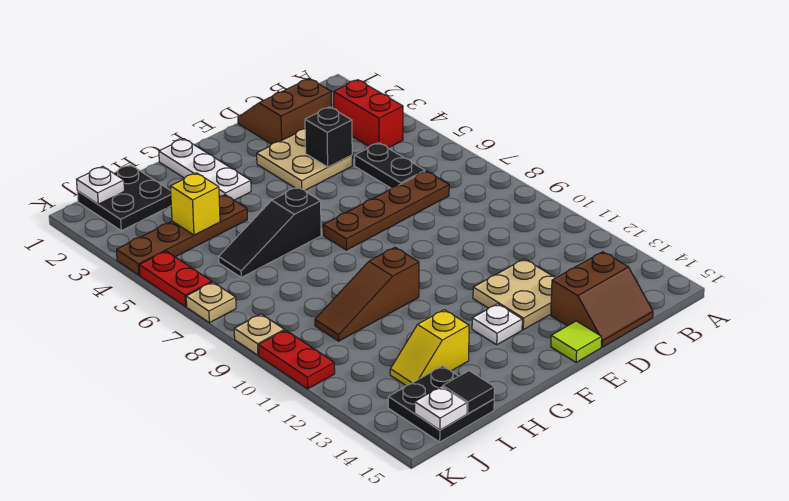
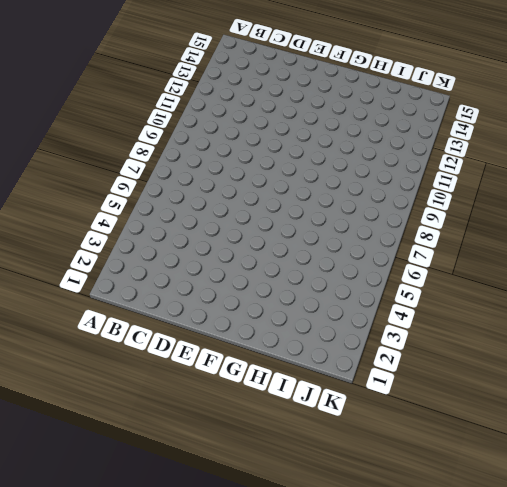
none -> red brick B3:B4 level 1
none -> brown slope C1:D2 level 1 top 2
none -> black plate C5:C6 level 1

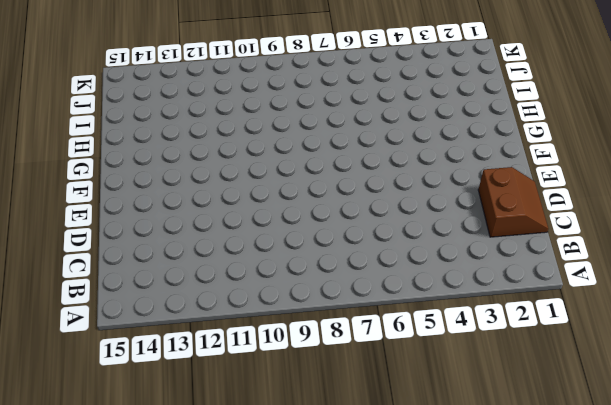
none -> red brick B3:B4 level 1
none -> black plate C5:C6 level 1
none -> brown plate C7:F7 level 1

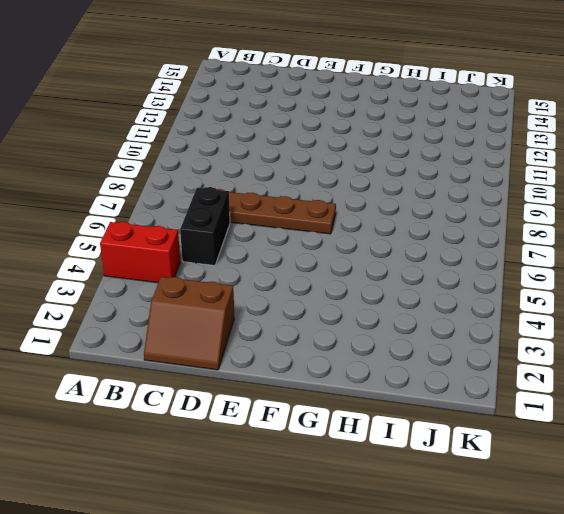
red brick A4:B4 level 1 -> red brick B3:B4 level 1
black brick C5:C6 level 1 -> black plate C5:C6 level 1
none -> brown slope C14:D15 level 1 top 14
none -> tan plate D3:E4 level 1
none -> tan plate D12:E13 level 1

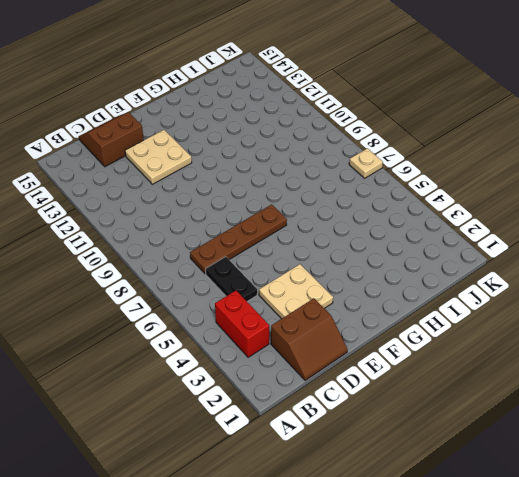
none -> lime tile E15 level 1
none -> white plate F13 level 1
none -> white plate G1:G3 level 1

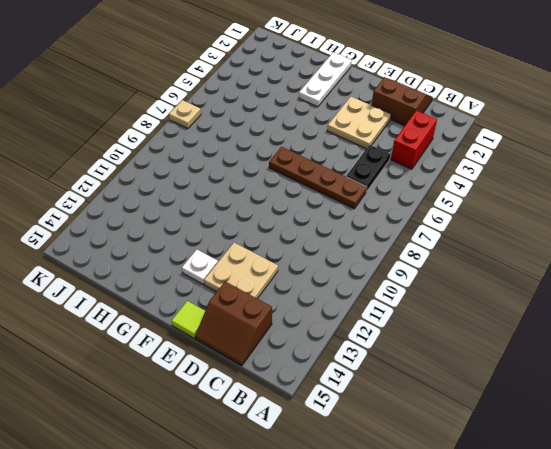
none -> black slope G6:I6 level 1 top G
none -> brown slope G10:I10 level 1 top G
none -> brown plate H4:K4 level 1

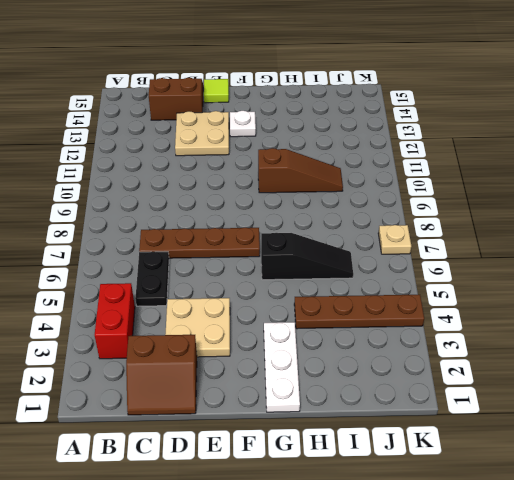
none -> yellow slope H13:I13 level 1 top H
none -> black plate I1:J2 level 1
none -> black plate I14:J15 level 1

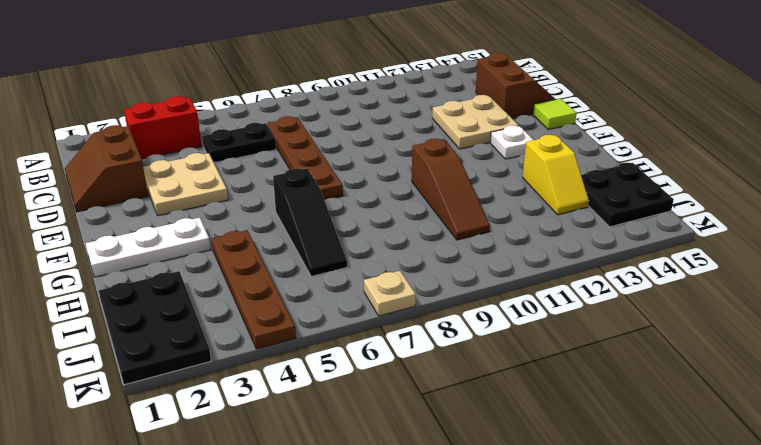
black plate I1:K2 level 1 -> black plate I1:J2 level 1
none -> red plate K5:K6 level 1
none -> tan plate K9 level 1
none -> red plate K10:K11 level 1

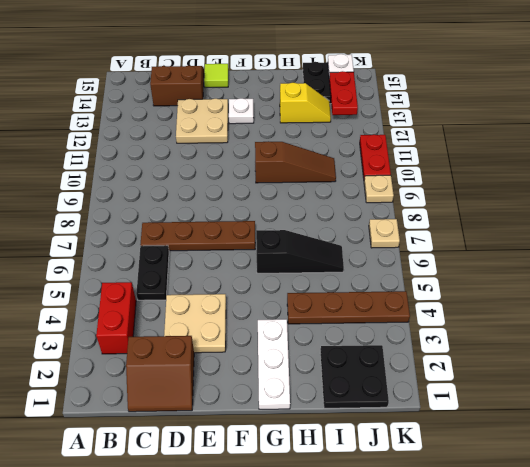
red plate J13:J14 level 2 -> red plate K5:K6 level 1
none -> black brick D4 level 2
none -> yellow brick I4 level 2
none -> black tile I15 level 2

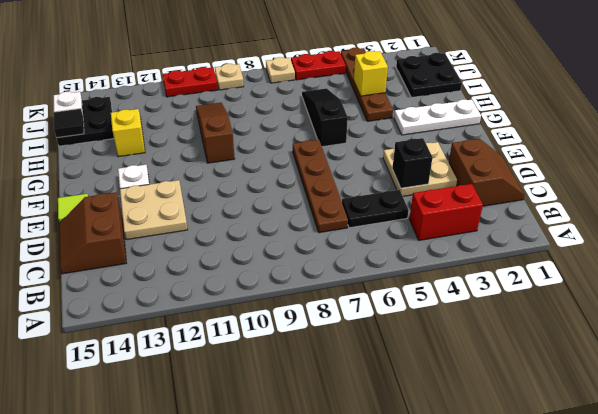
none -> white plate J1 level 2

